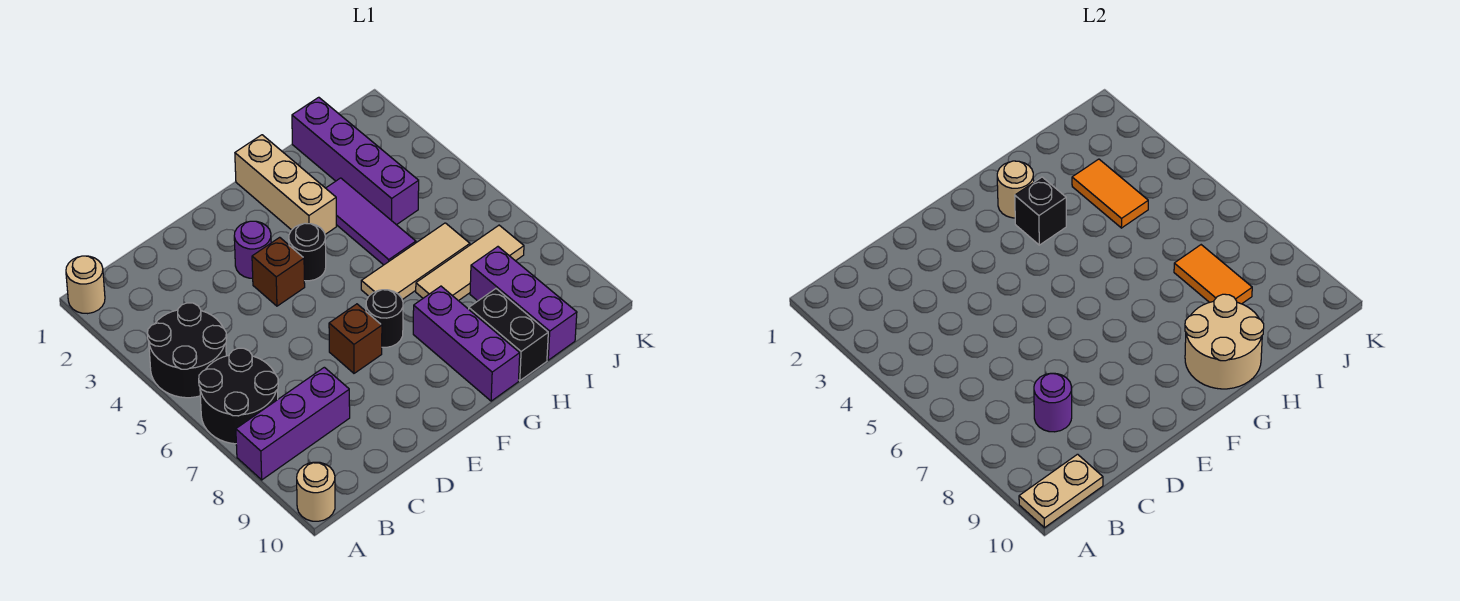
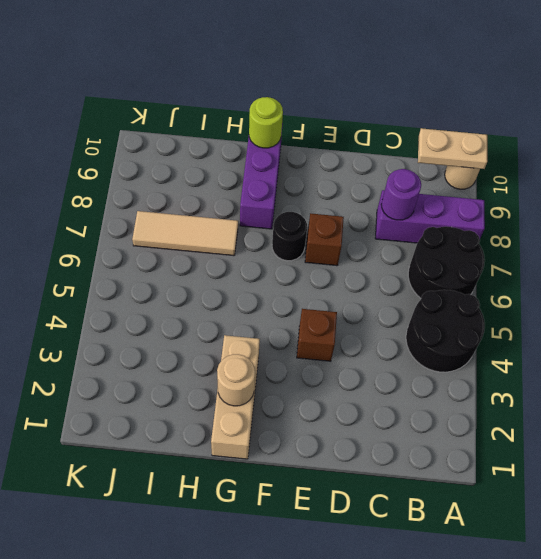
lime round brick G10 level 2 -> tan round brick G9:H10 level 2
none -> tan round brick A1 level 1
none -> purple round brick E3 level 1
none -> black round brick F4 level 1

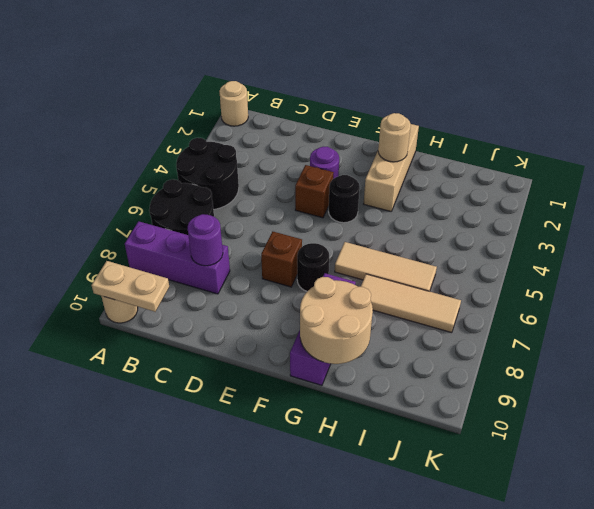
none -> purple tile H3:H5 level 1
none -> black brick H9:H10 level 1
none -> purple brick I1:I4 level 1

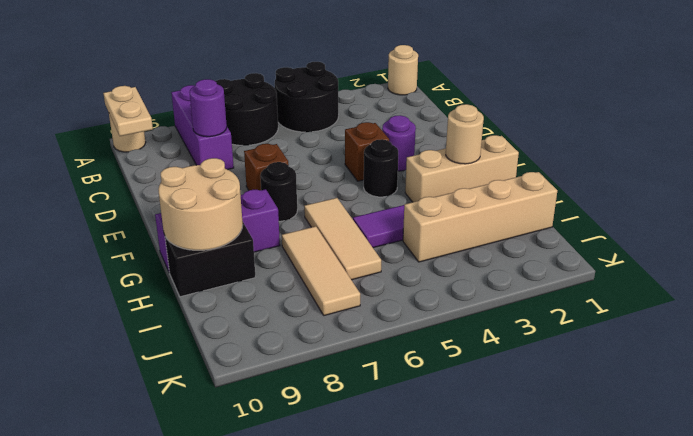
tan brick I1:I4 level 1 -> purple brick I1:I4 level 1
none -> purple brick I8:I10 level 1
none -> black brick G3 level 2
none -> orange tile I3:I4 level 2

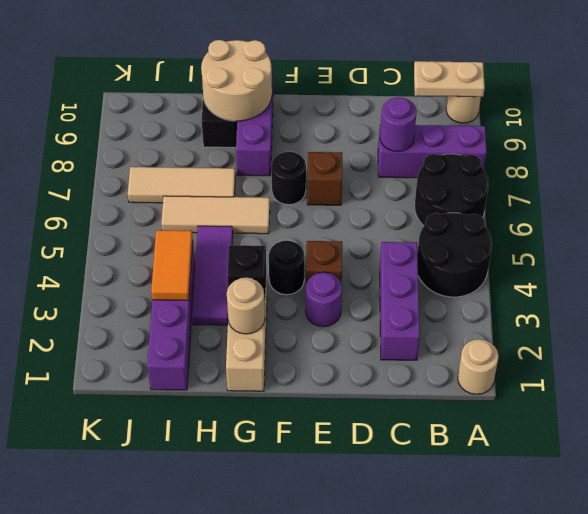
purple brick C2:C4 level 1 -> purple brick I8:I10 level 1
none -> orange tile I7:I8 level 2

